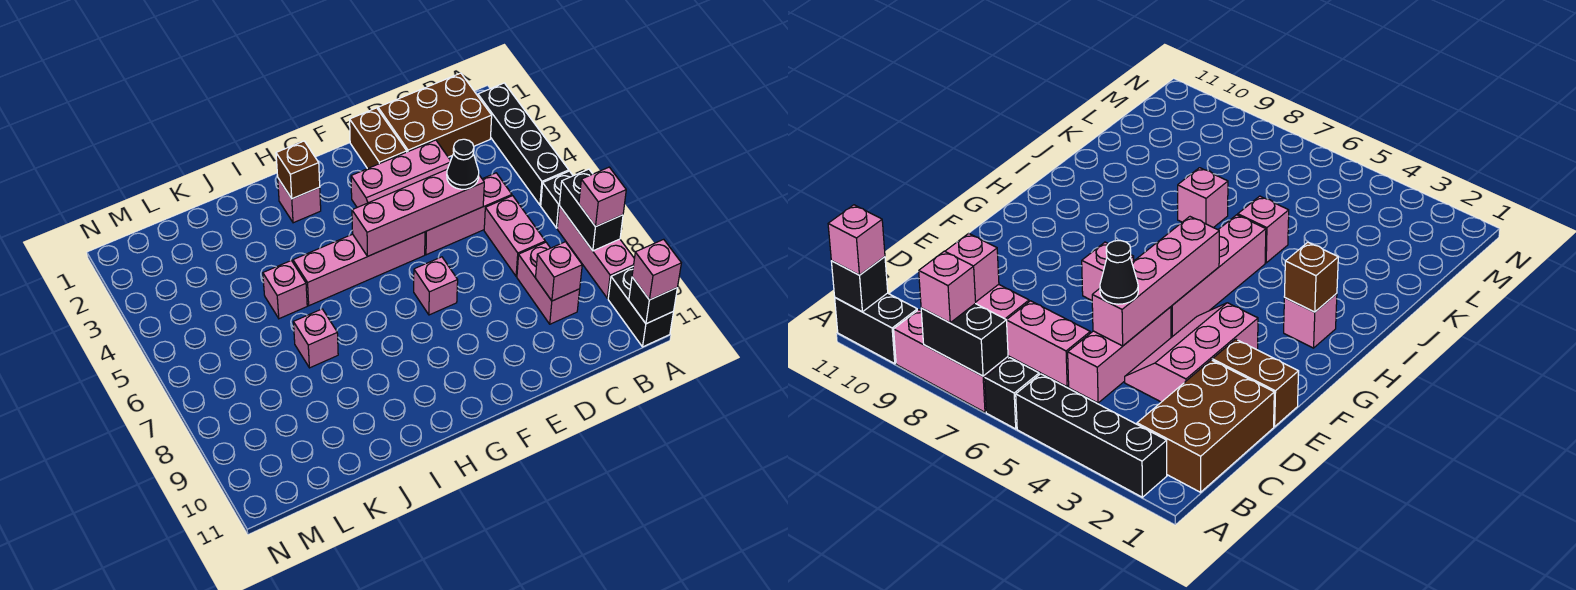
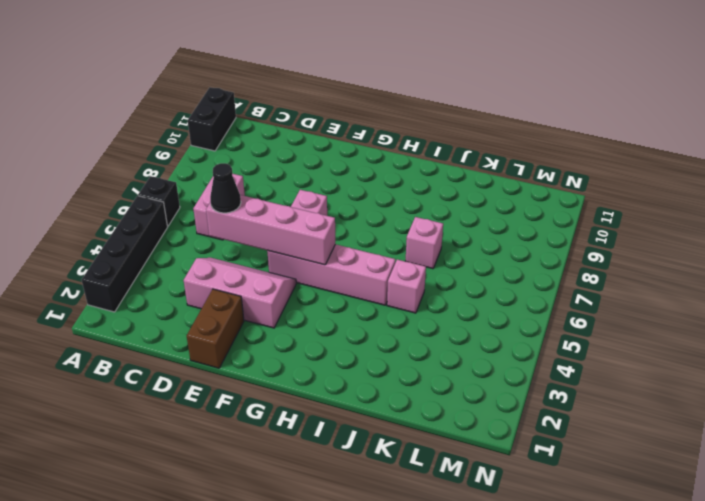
none -> pink brick A7:A9 level 1
none -> brown brick B1:D2 level 1
none -> pink brick C5:E5 level 1

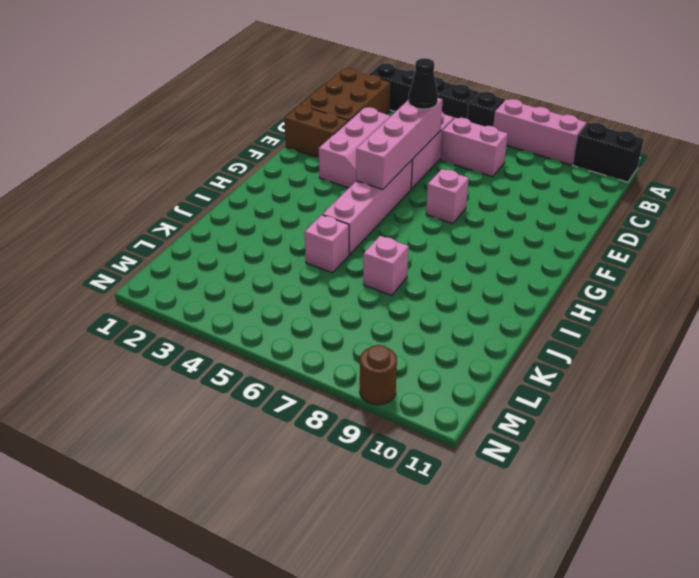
brown round brick N9 level 1 -> none
none -> pink brick C8:C9 level 1
none -> pink brick H2 level 1
none -> black brick A7:A8 level 2

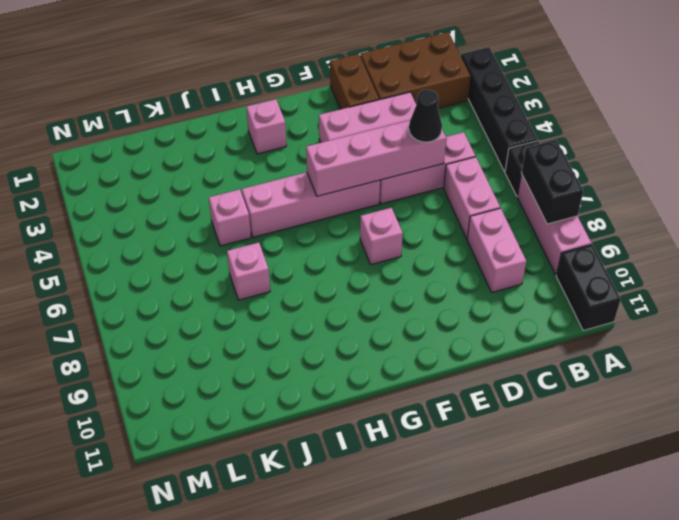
none -> black brick A11 level 2
none -> pink brick C9 level 2
none -> brown brick H2 level 2

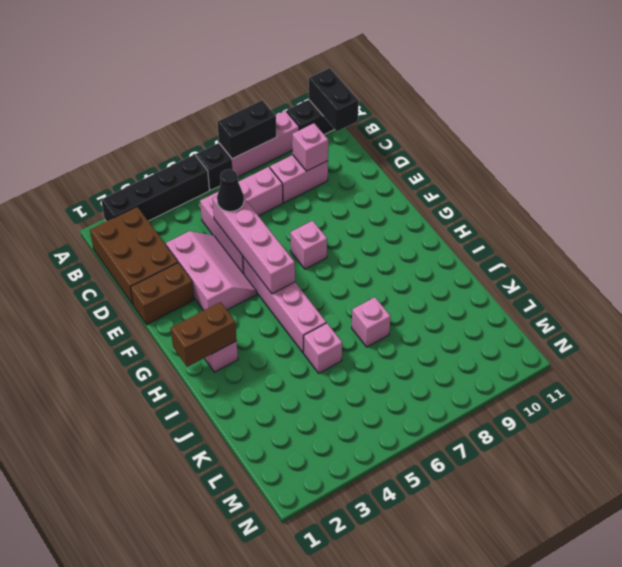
black brick A11:B11 level 2 -> black brick A11 level 2
brown brick H1:H2 level 2 -> brown brick H2 level 2
none -> pink brick A8 level 3
none -> pink brick A11 level 3

